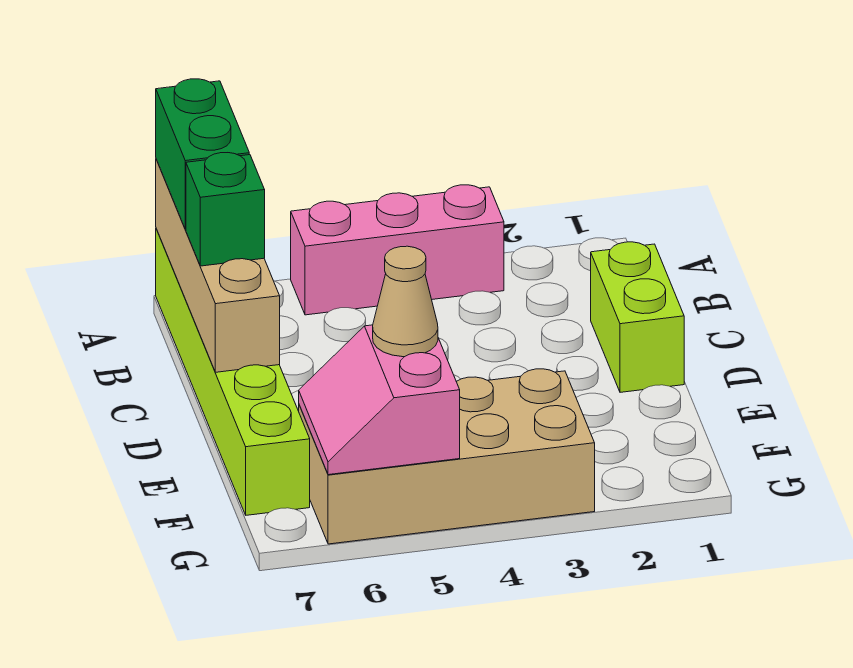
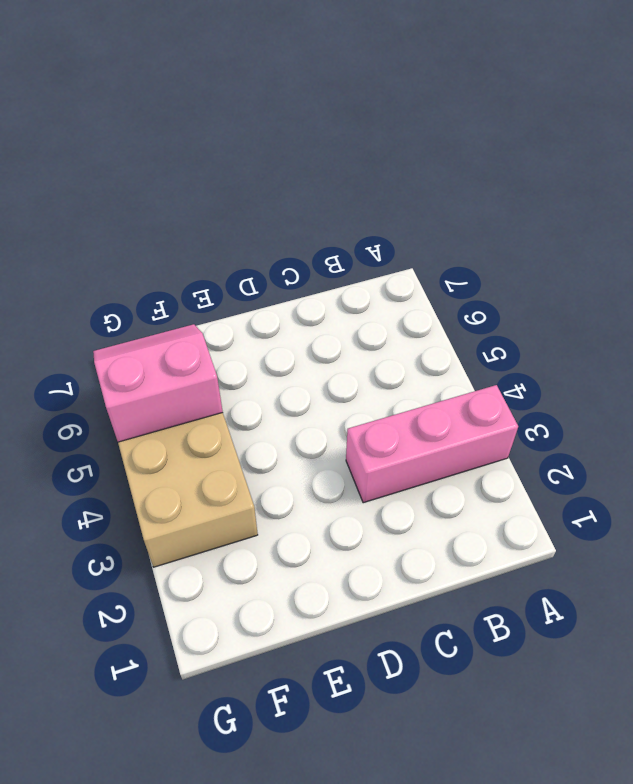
pink brick A3:C3 level 1 -> pink brick A3:A5 level 1
none -> lime brick A7:F7 level 1
none -> lime brick C1:D1 level 1

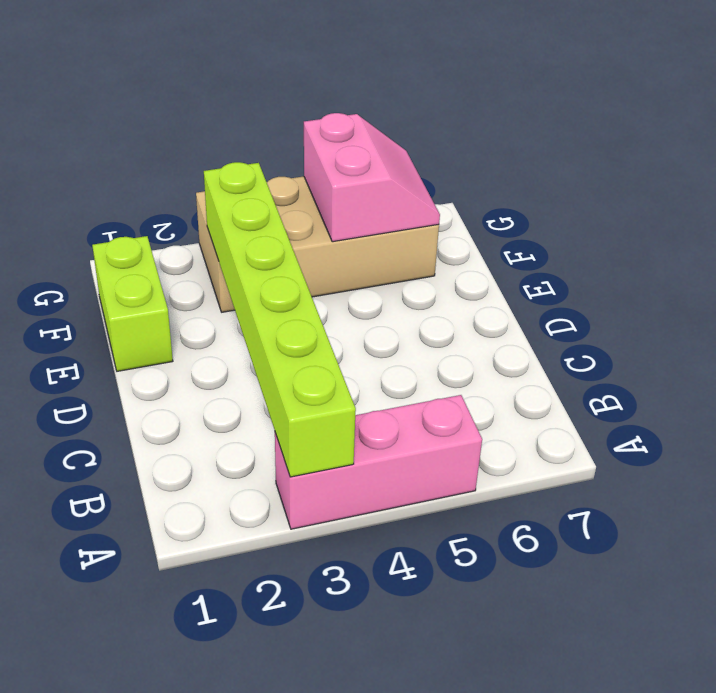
lime brick A3:F3 level 2 -> lime brick A7:F7 level 1
lime brick E1:F1 level 1 -> lime brick C1:D1 level 1
none -> tan brick A7:D7 level 2
none -> green brick A7:B7 level 3

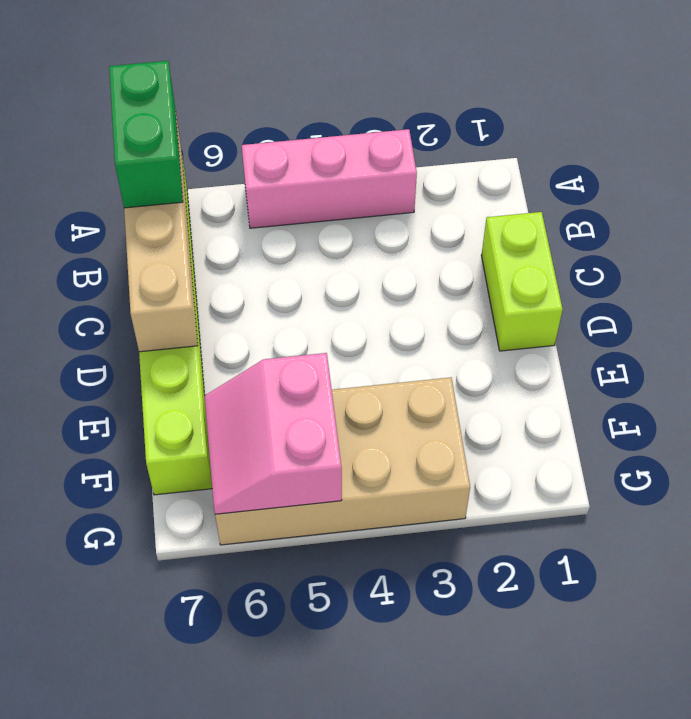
none -> green brick C7 level 3
none -> tan cone F5 level 3

